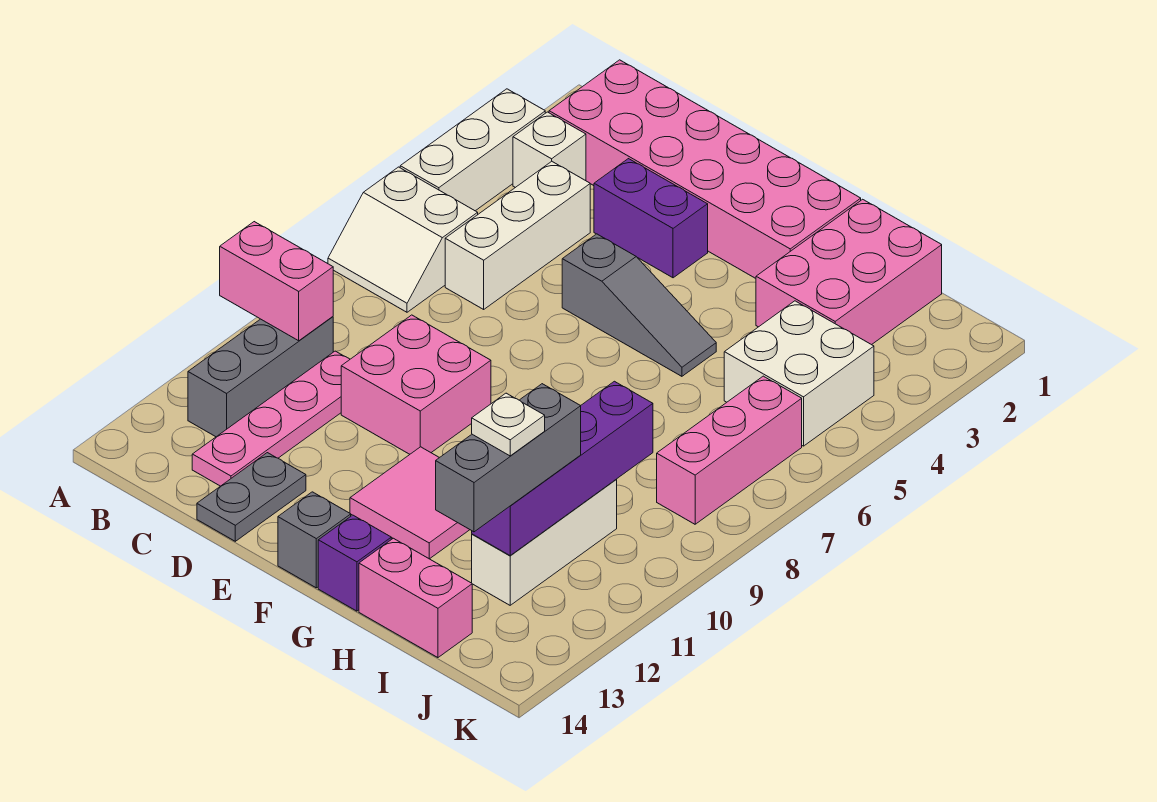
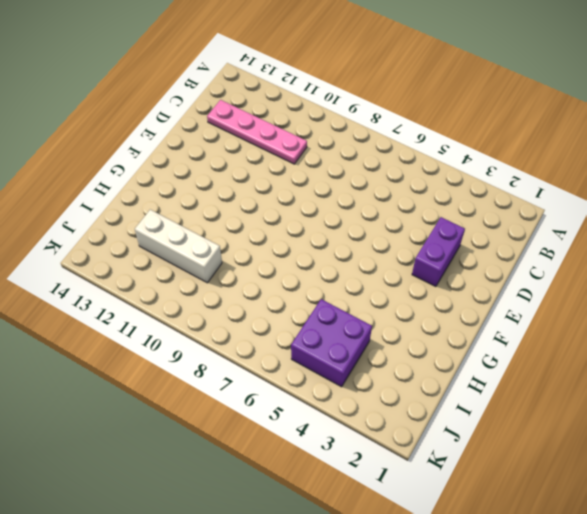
purple brick I4:J5 level 1 -> white brick I4:J5 level 1
none -> white brick A3:A5 level 1
none -> white slope A6:B7 level 1 top 6
none -> pink brick B1:G2 level 1

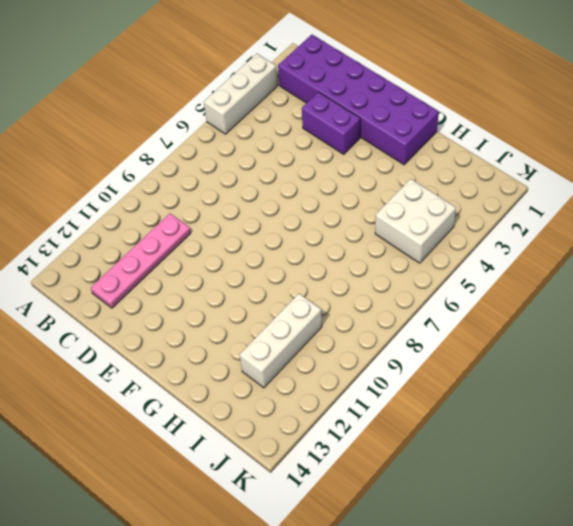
purple brick B1:G2 level 1 -> pink brick B1:G2 level 1
none -> white slope A6:B7 level 1 top 6
none -> white brick B3 level 1
none -> grey brick B10:B12 level 1

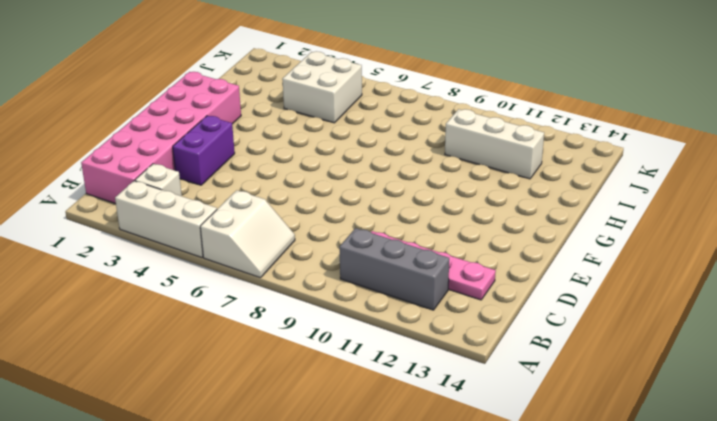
none -> white brick C4:C6 level 1
none -> pink brick D9:E10 level 1
none -> grey plate D13:D14 level 1

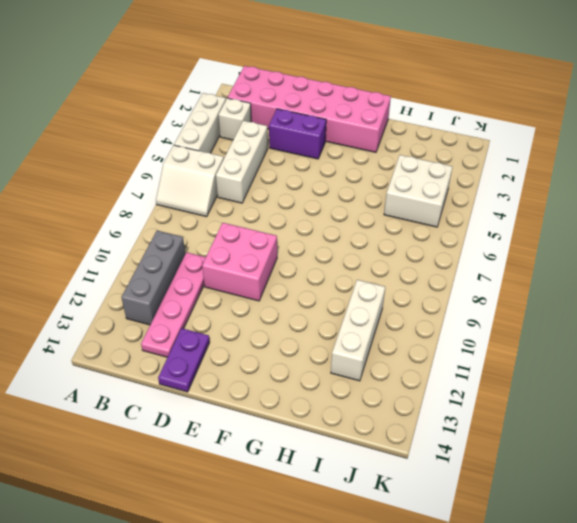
purple plate D13:D14 level 1 -> grey plate D13:D14 level 1
none -> grey slope E5:G5 level 1 top E
none -> pink tile F11:G12 level 1
none -> grey brick F14 level 1

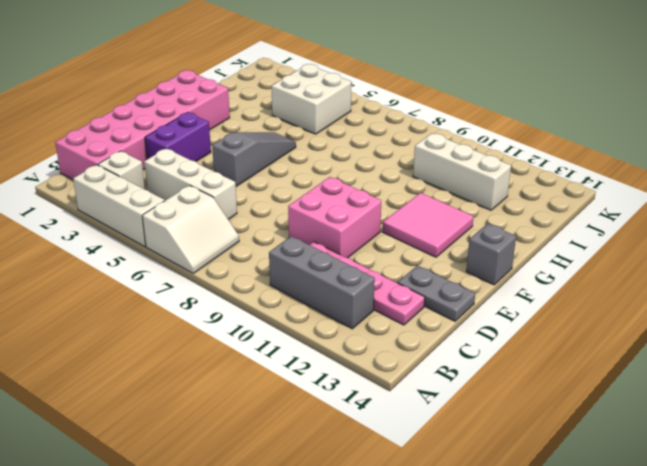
none -> purple brick G14 level 1
none -> pink brick H1:I3 level 1
none -> pink brick H14:I14 level 1

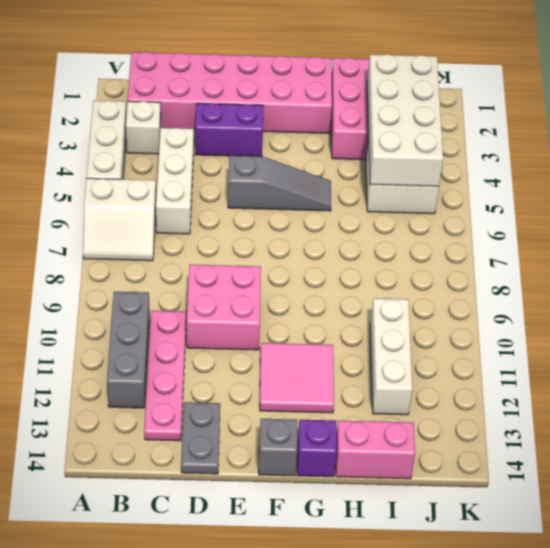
white brick I2:J5 level 2 -> none
none -> pink brick J6:J8 level 1
none -> pink brick A10:B10 level 2
none -> purple brick I9:I12 level 2

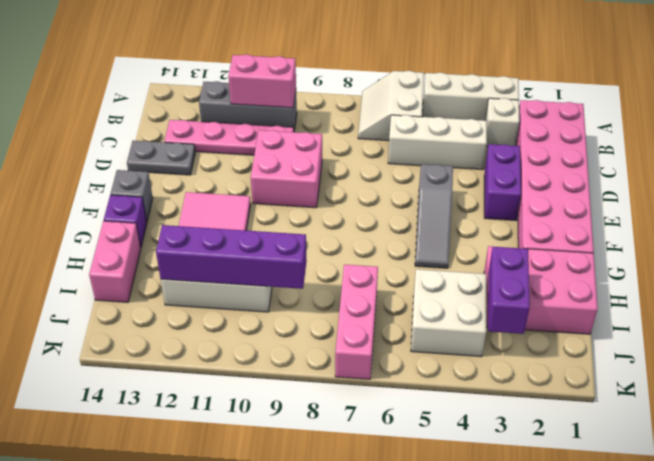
pink brick B10:B11 level 2 -> pink brick A10:B10 level 2
purple brick I3:J3 level 2 -> none
pink brick I7:K7 level 1 -> pink brick J6:J8 level 1
none -> grey brick I11:I13 level 3
none -> white plate I12 level 4

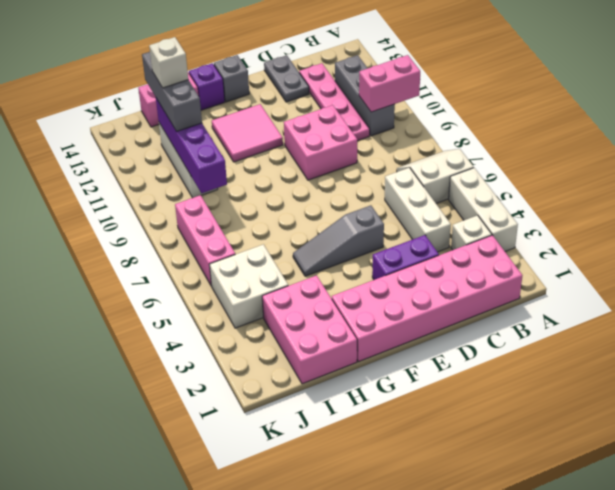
white brick I12 level 4 -> white plate I12 level 4

